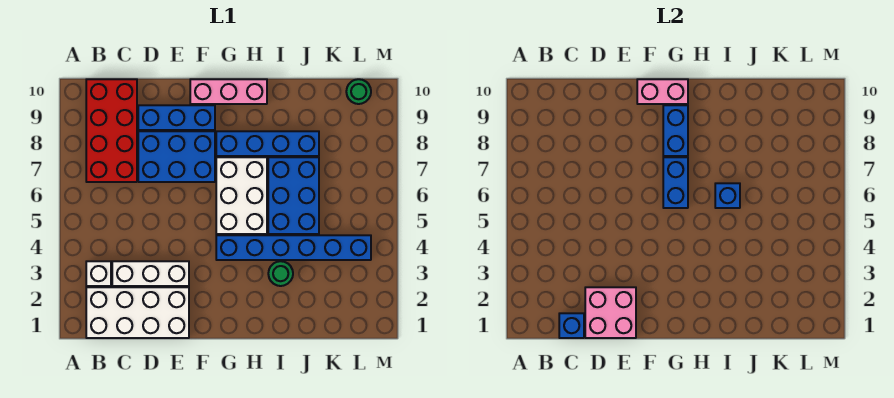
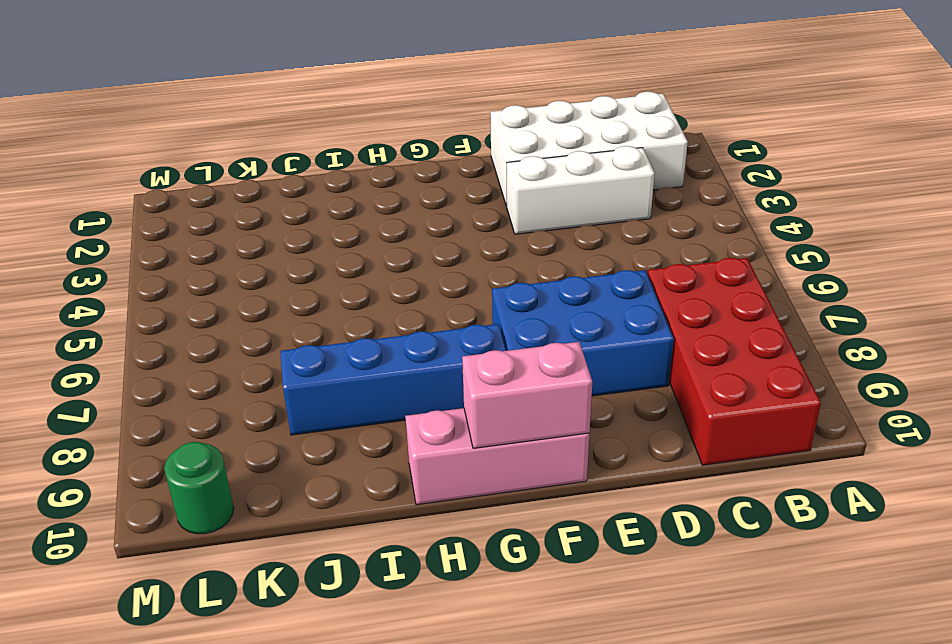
none -> white brick B3 level 1
none -> blue brick D9:F9 level 1
none -> blue brick G4:L4 level 1

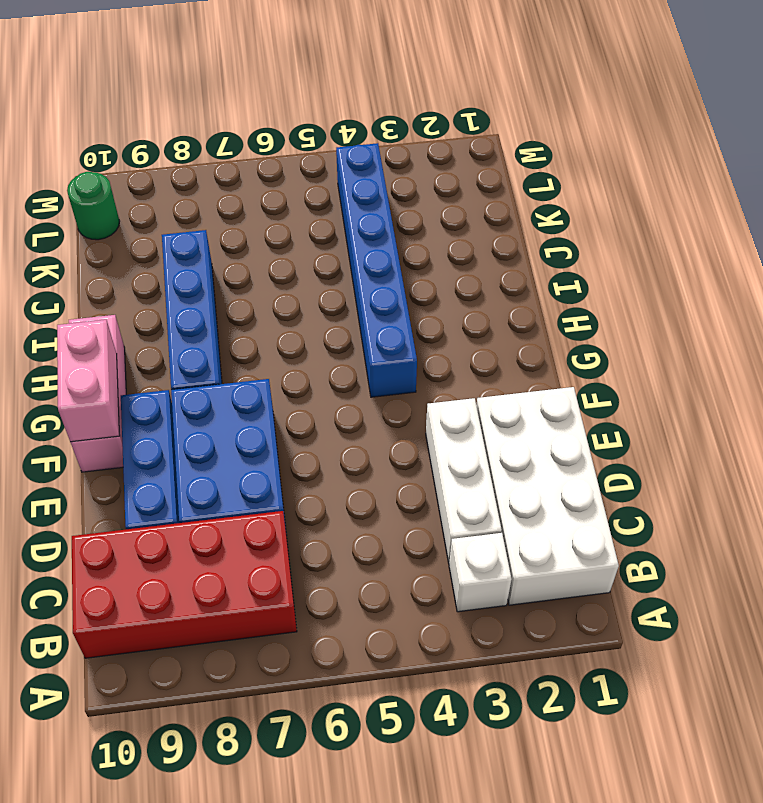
none -> white brick G5:H7 level 1
none -> green round brick I3 level 1
none -> blue brick I5:J7 level 1

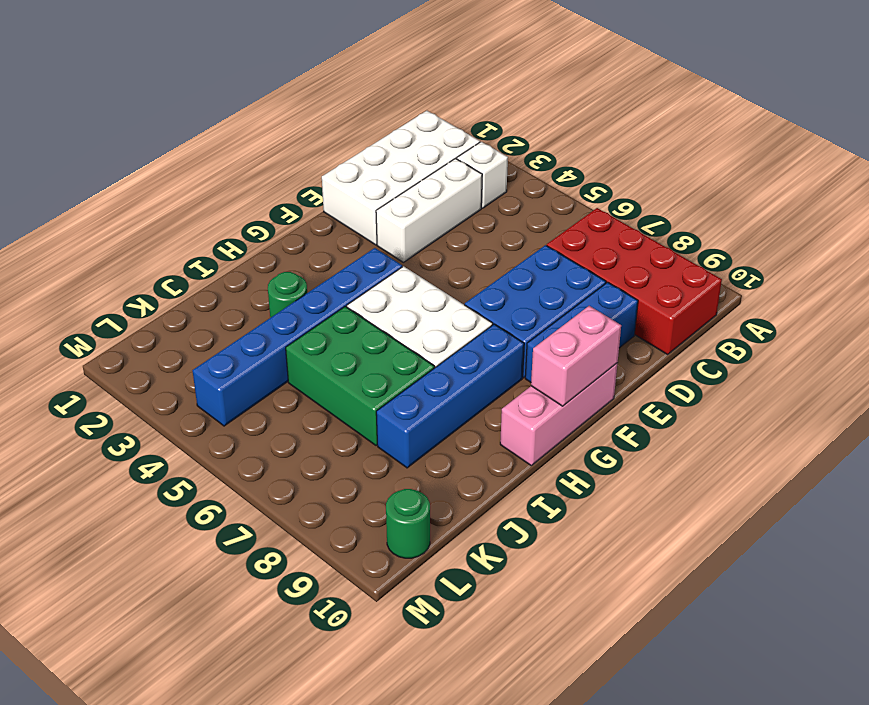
green brick I5:J7 level 1 -> blue brick I5:J7 level 1
none -> blue brick C1 level 2
none -> pink brick D1:E2 level 2
none -> blue brick G6:G7 level 2

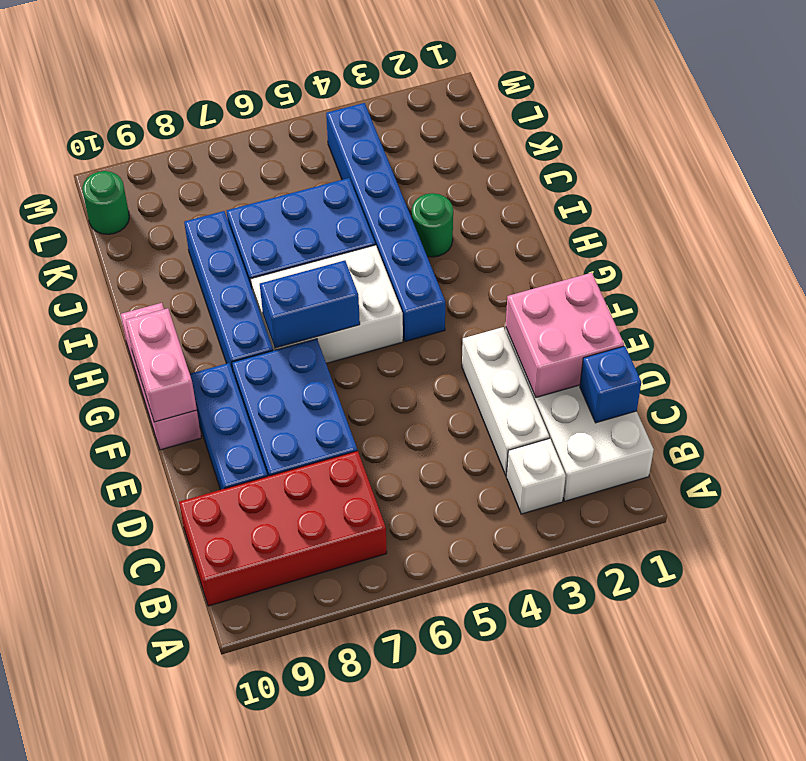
none -> blue brick G8:G9 level 2
none -> blue brick I6 level 2

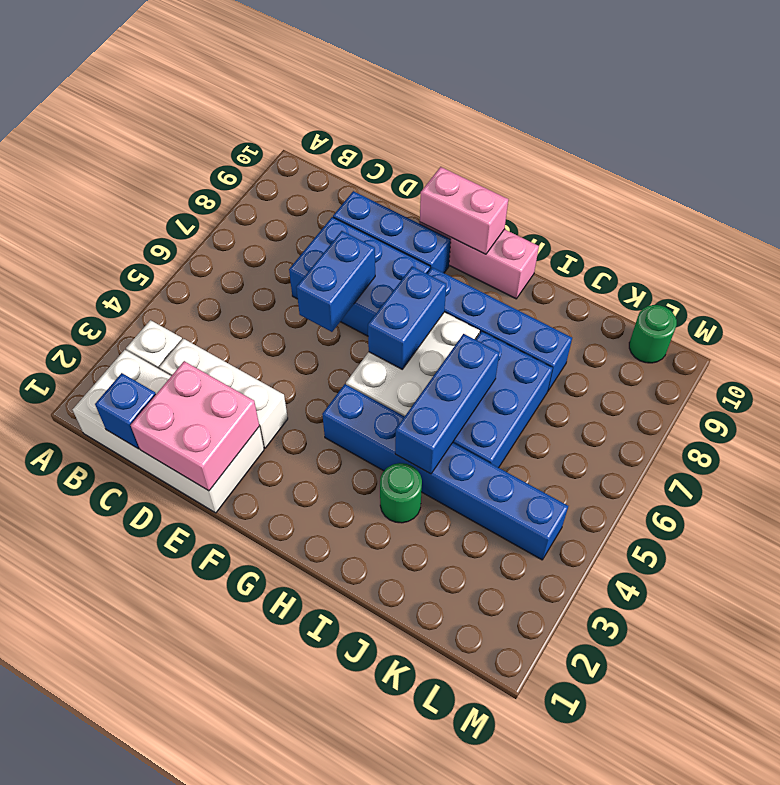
blue brick E6:E7 level 2 -> blue brick G8:G9 level 2
blue brick I4:I6 level 2 -> blue brick I6 level 2
none -> red brick B7:C10 level 1

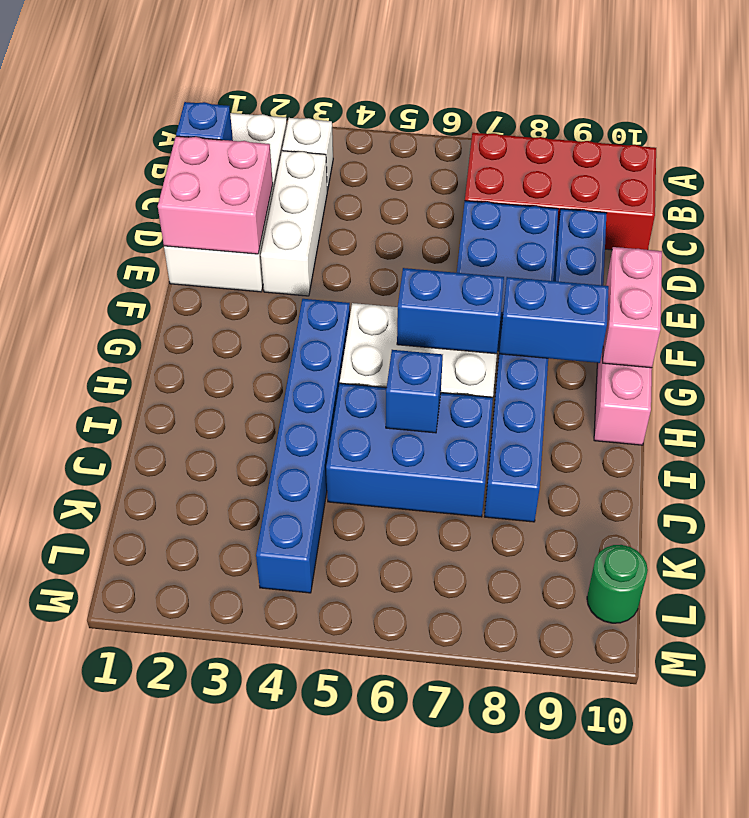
none -> green round brick I3 level 1

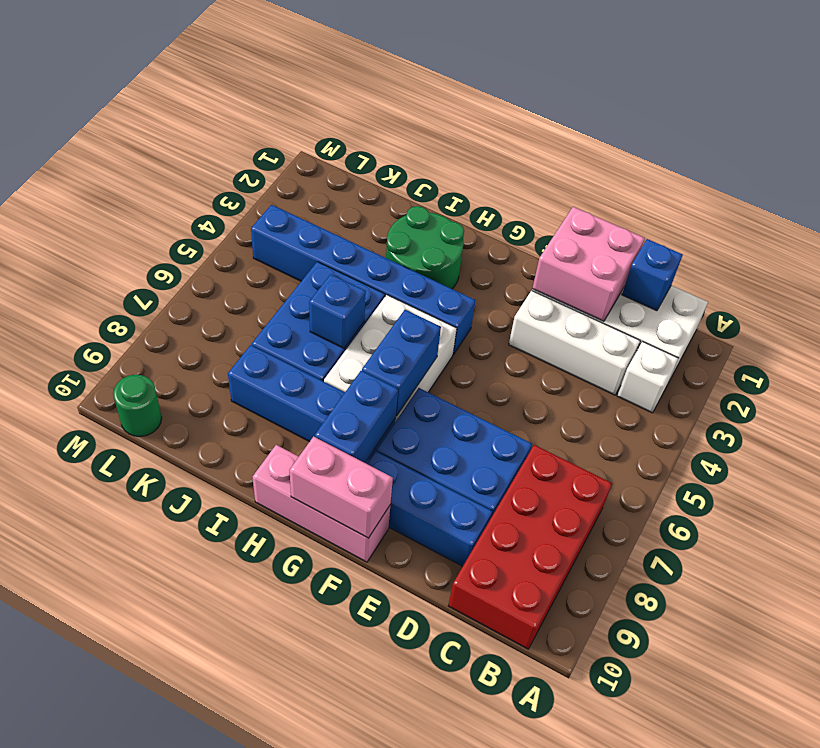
green round brick H2:I3 level 1 -> green round brick I3 level 1

